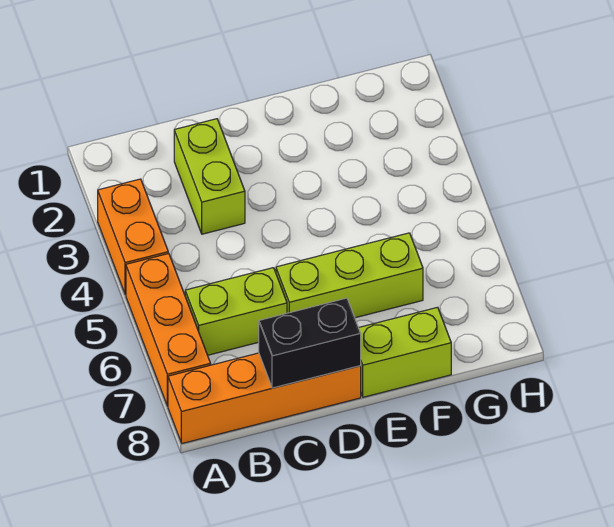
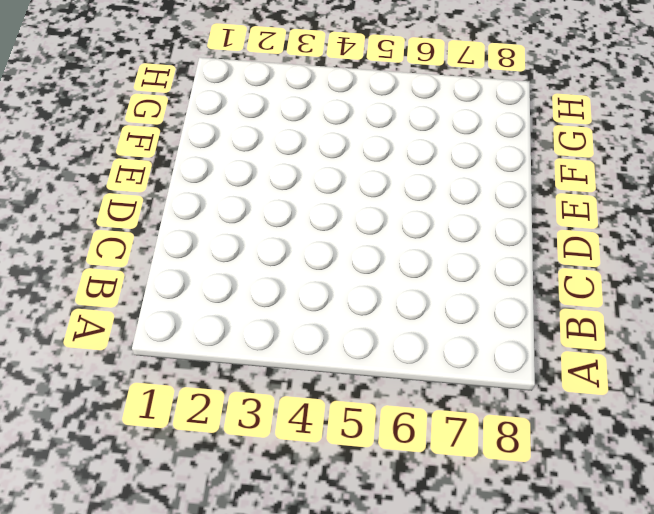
none -> orange brick A3:A4 level 1
none -> orange brick A5:A7 level 1

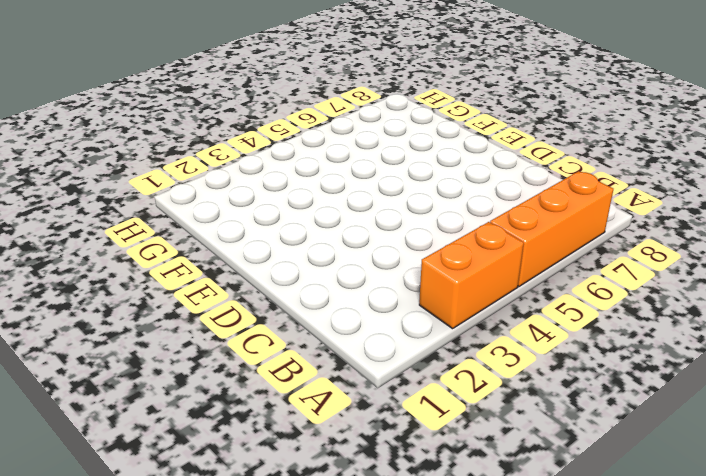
none -> orange brick A8:D8 level 1
none -> lime brick B6:C6 level 1

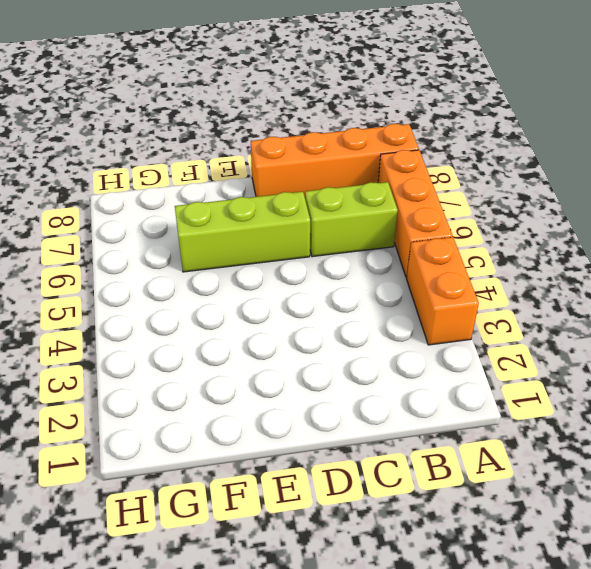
none -> lime brick C2:C3 level 1
none -> lime brick E8:F8 level 1

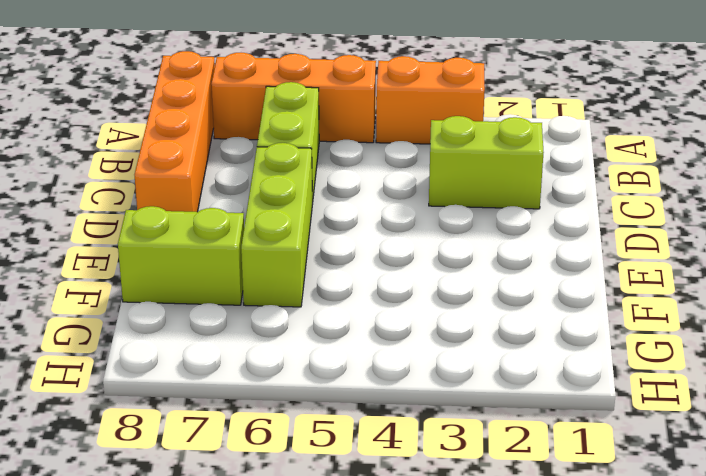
lime brick F7:F8 level 1 -> lime brick E8:F8 level 1
none -> black brick C8:D8 level 2

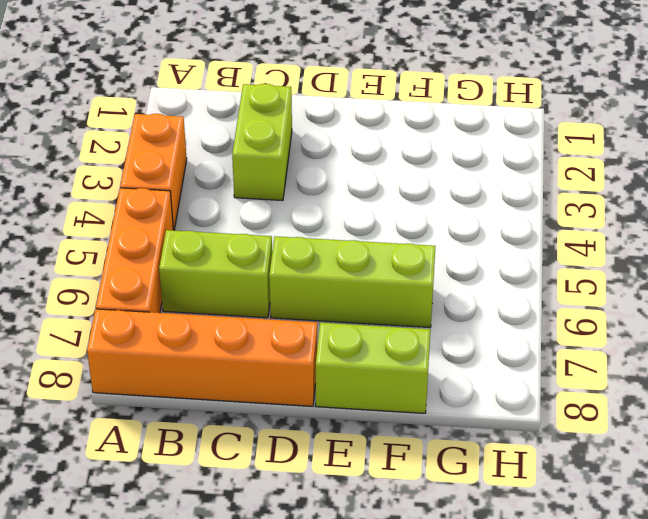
none -> black brick C8:D8 level 2

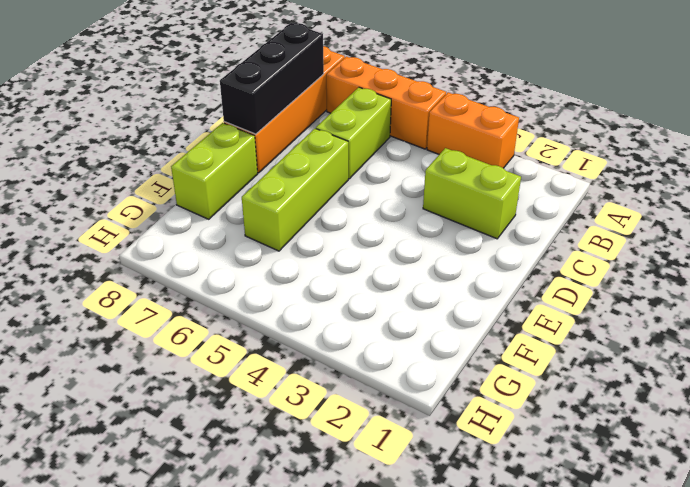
black brick B8:D8 level 2 -> black brick C8:D8 level 2

